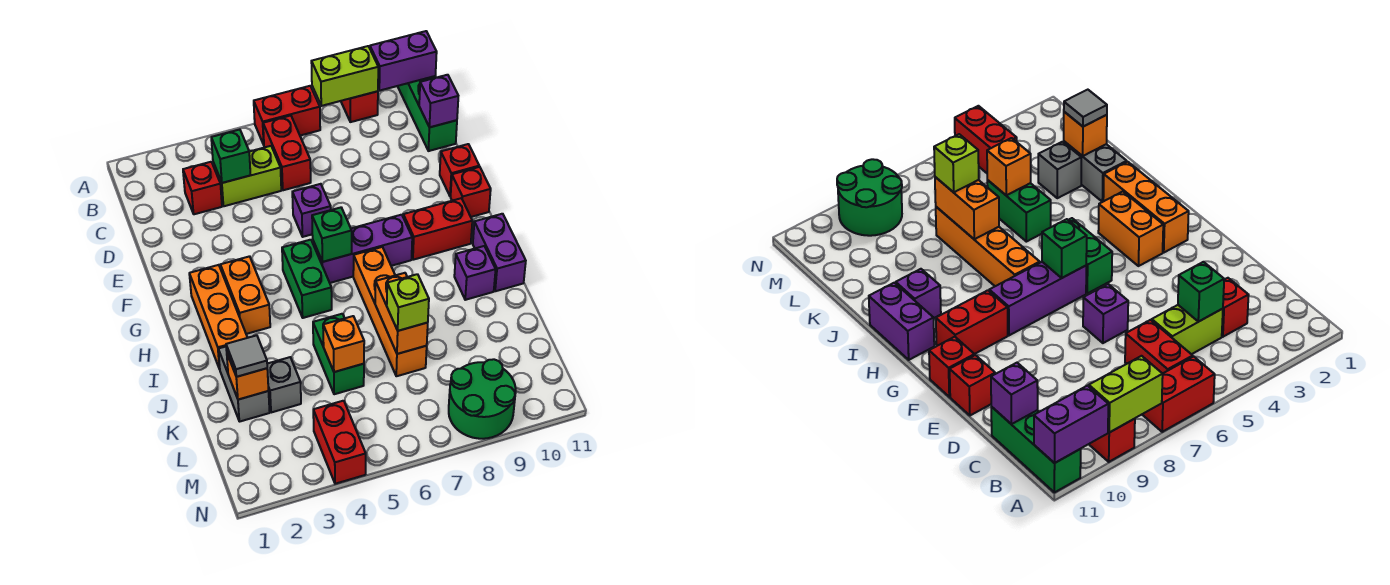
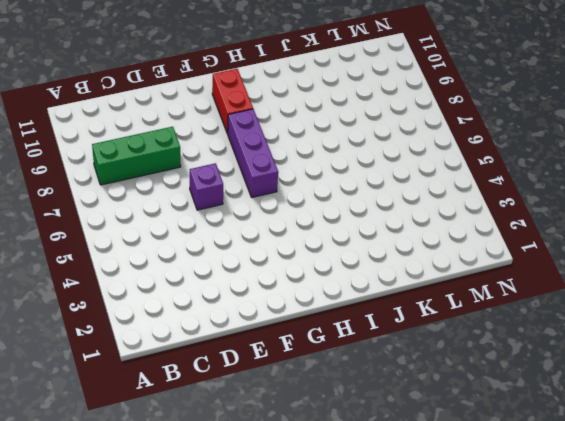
green brick B8:D8 level 1 -> green brick A11:C11 level 1
none -> red brick A6:A7 level 1
none -> red brick A9 level 1
none -> red brick B6:C6 level 1
none -> red brick C3 level 1

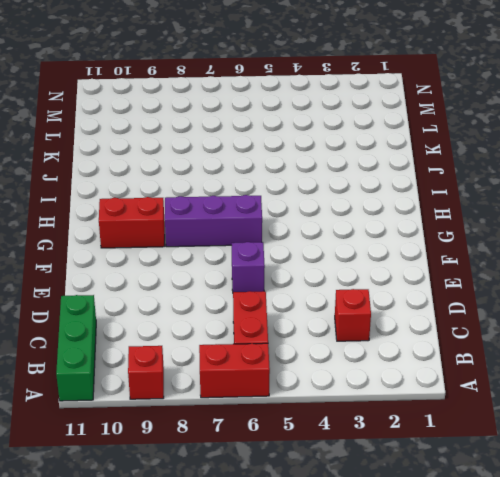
none -> lime brick C4:C5 level 1
none -> red brick E11 level 1
none -> red brick F11 level 1
none -> orange brick G2:I2 level 1

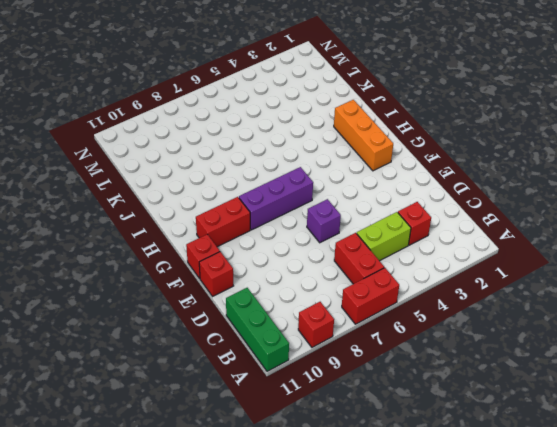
none -> orange brick G3:H3 level 1
none -> green brick G5:H5 level 1
none -> orange brick H7:K7 level 1
none -> purple brick H11:I11 level 1

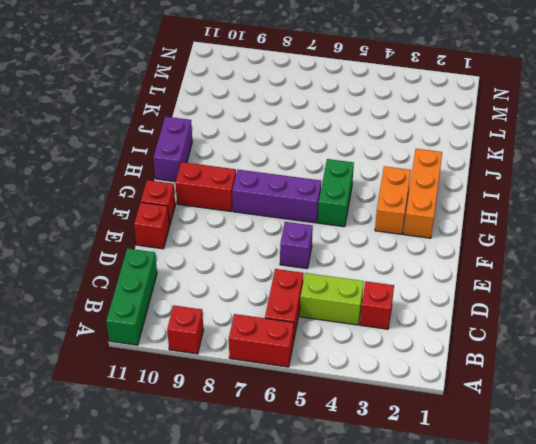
none -> orange brick H7:K7 level 1
none -> purple brick I10 level 1
none -> grey brick J2:K2 level 1
none -> green brick J5:K5 level 1

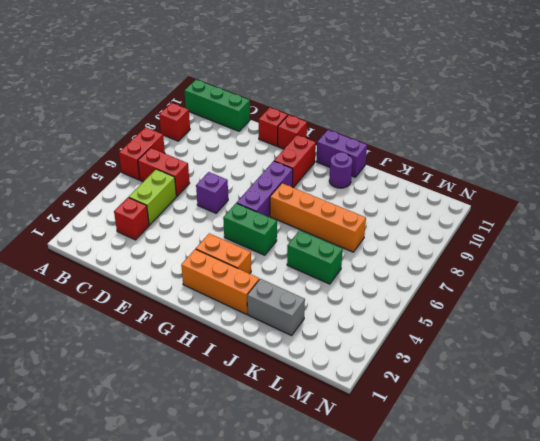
purple round brick I10 level 1 -> purple brick I10 level 1
none -> grey brick K3 level 1
none -> red brick M4:N4 level 1
none -> green round brick M8:N9 level 1
none -> lime brick A8:A9 level 2

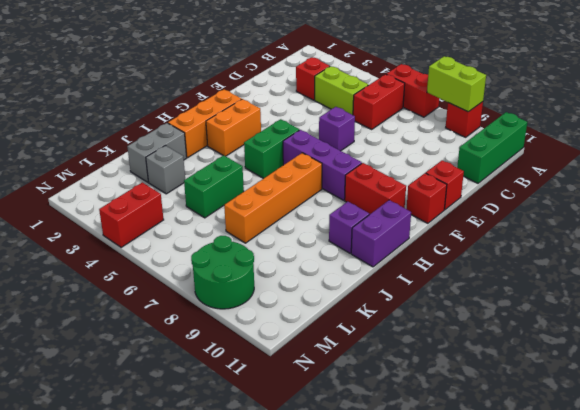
none -> purple brick A10:A11 level 2
none -> green brick C4 level 2
none -> purple brick C11 level 2
none -> green brick G6 level 2

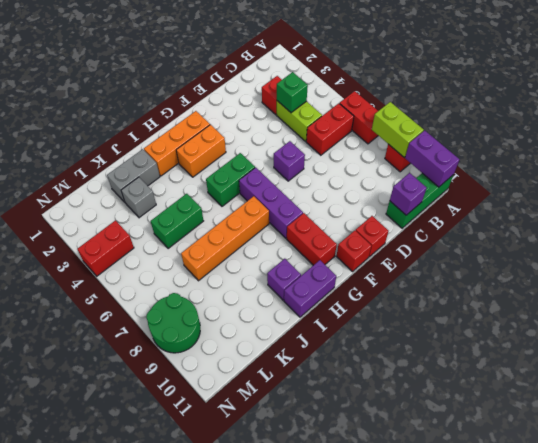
none -> green brick G6 level 2
none -> orange brick J7:K7 level 2
none -> orange brick K2 level 2
none -> orange brick K5 level 2

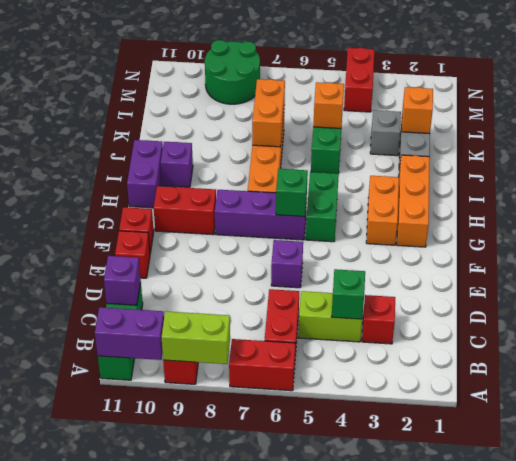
none -> grey tile K2 level 3
none -> lime brick K7 level 3

